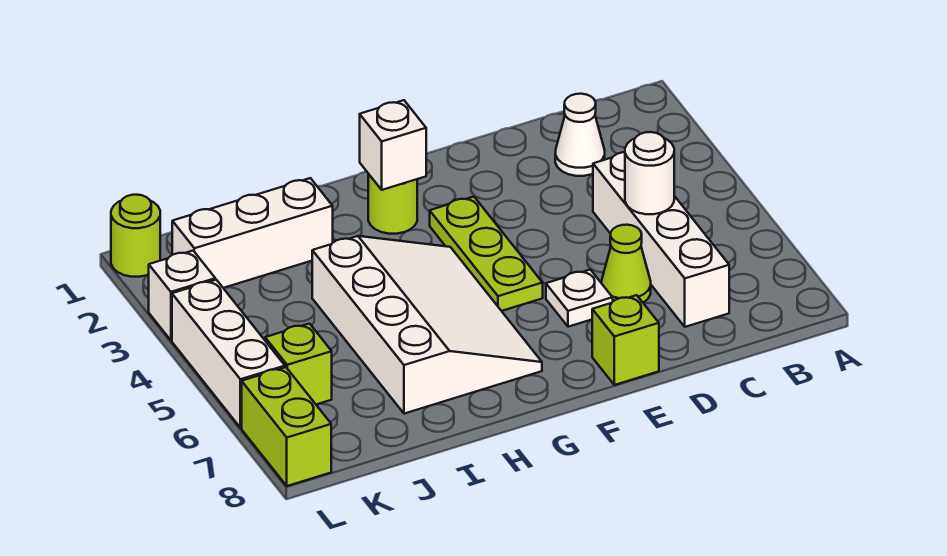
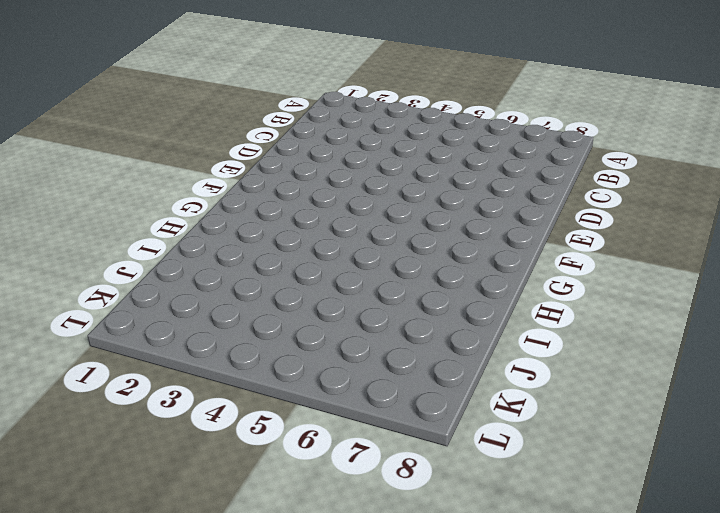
none -> white cone C2 level 1
none -> white brick C4:C7 level 1
none -> lime cone D6 level 1

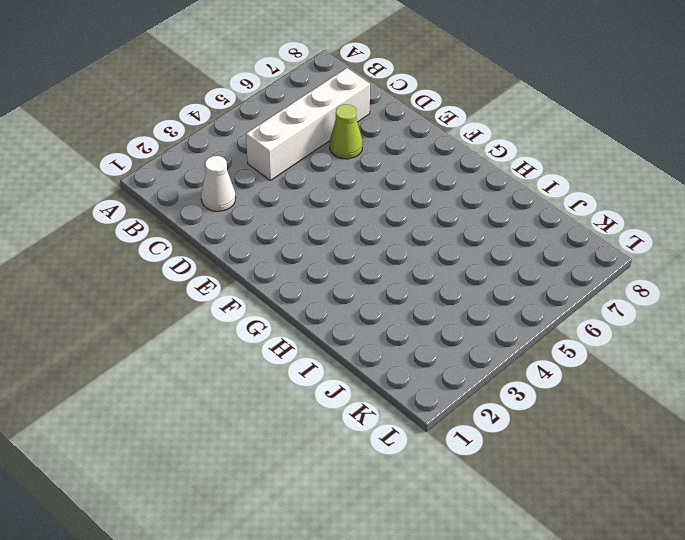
none -> white plate E6 level 1
none -> lime brick E8 level 1
none -> lime plate F3:F5 level 1

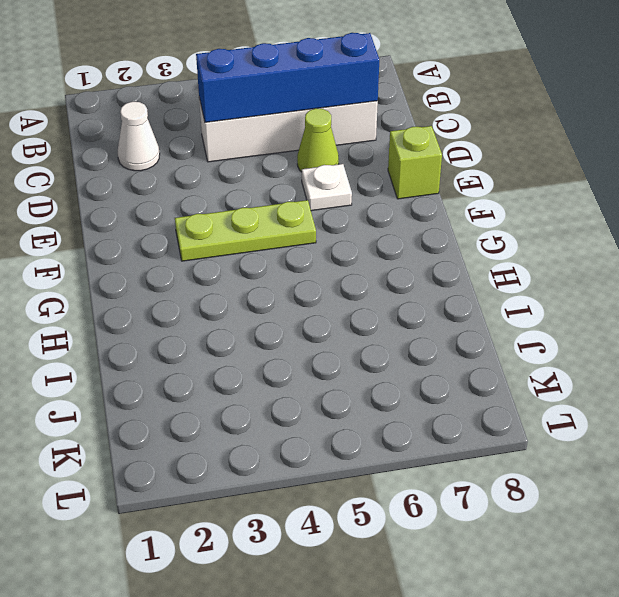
blue brick C4:C7 level 2 -> white round brick C5 level 2
none -> lime round brick G2 level 1
none -> white slope G4:I7 level 1 top I
none -> white brick I2:K2 level 1

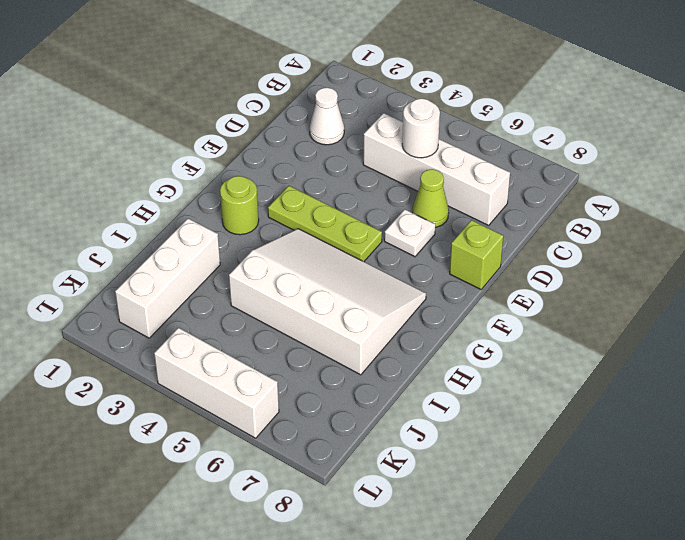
none -> lime brick K6 level 1
none -> lime round brick L1 level 1
none -> white brick L3 level 1

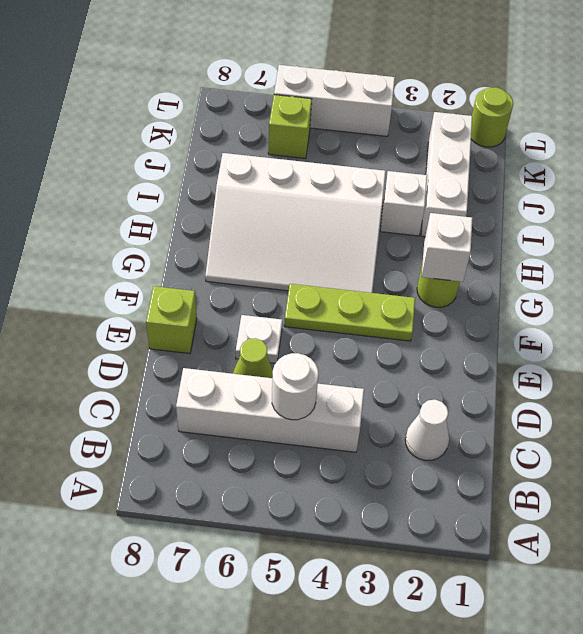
white brick I3 level 1 -> white brick L3 level 1
none -> lime brick L7:L8 level 1

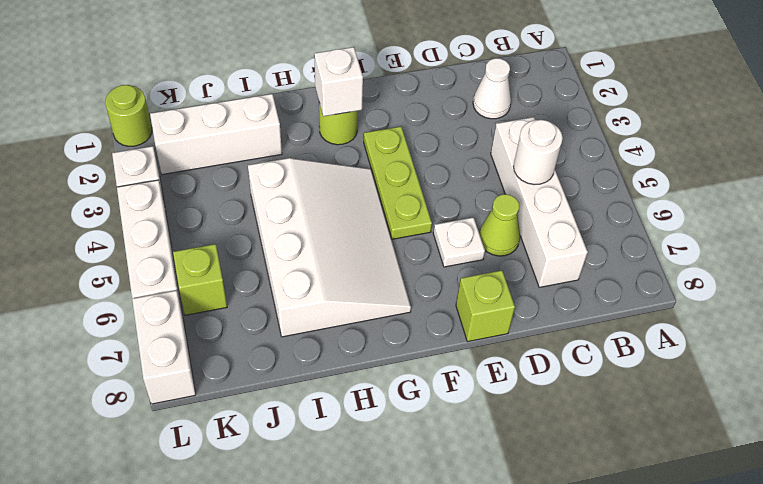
white brick L7:L8 level 1 -> lime brick L7:L8 level 1

